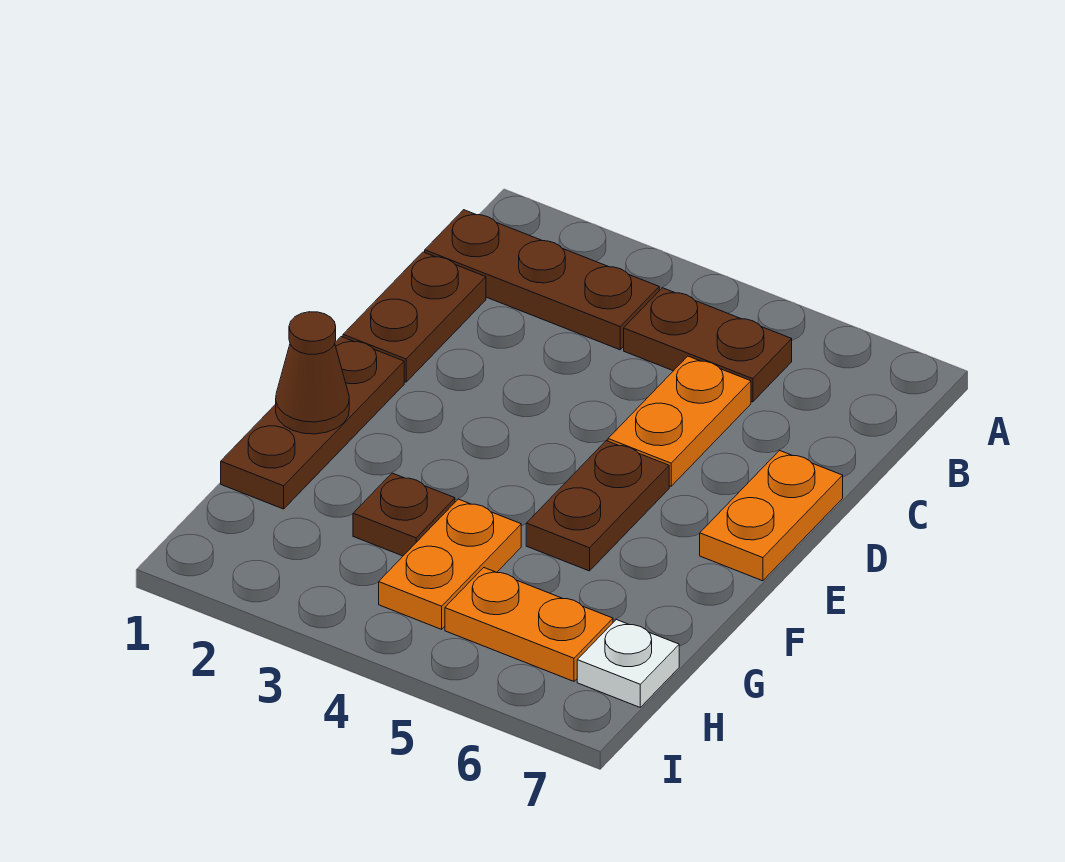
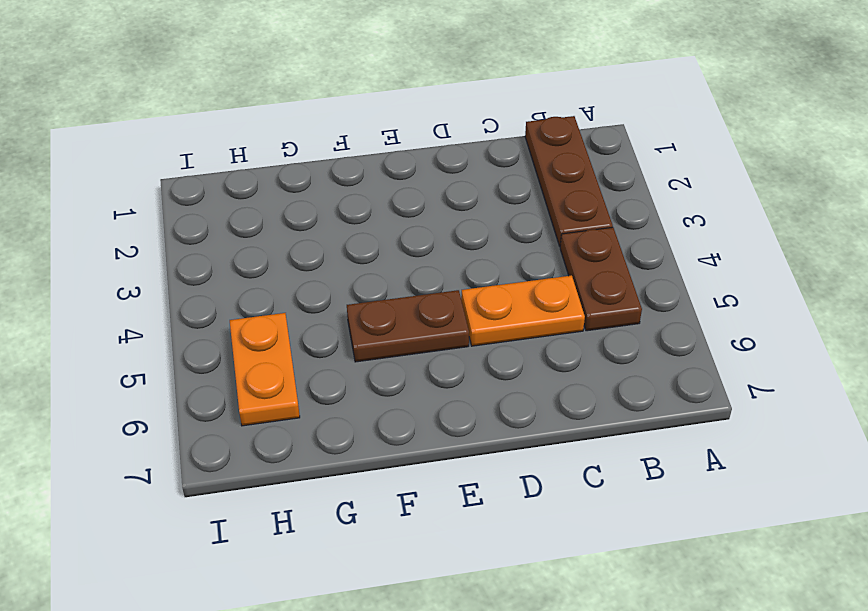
none -> brown plate C1:D1 level 1
none -> orange plate D7:E7 level 1
none -> brown plate E1:G1 level 1

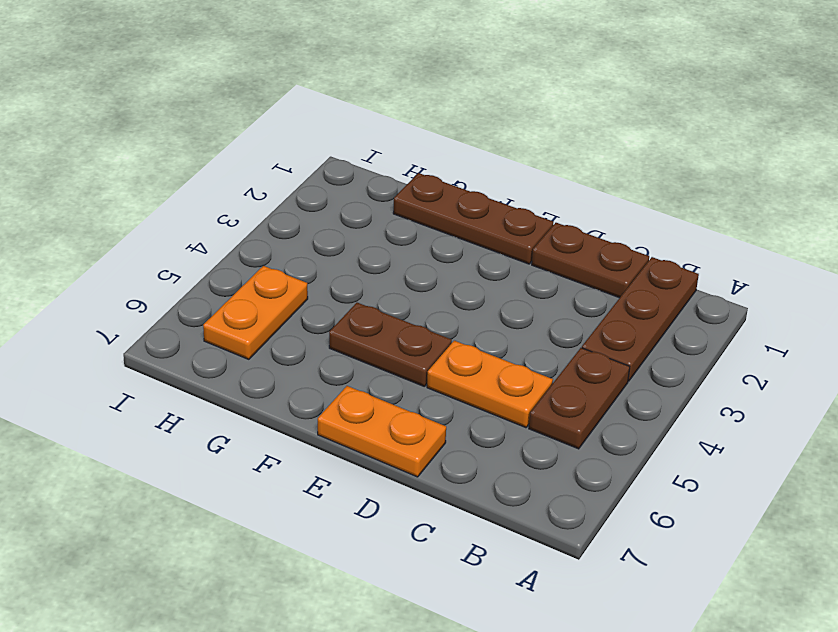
none -> brown plate G3 level 1
none -> orange plate G4:H4 level 1
none -> white plate H7 level 1

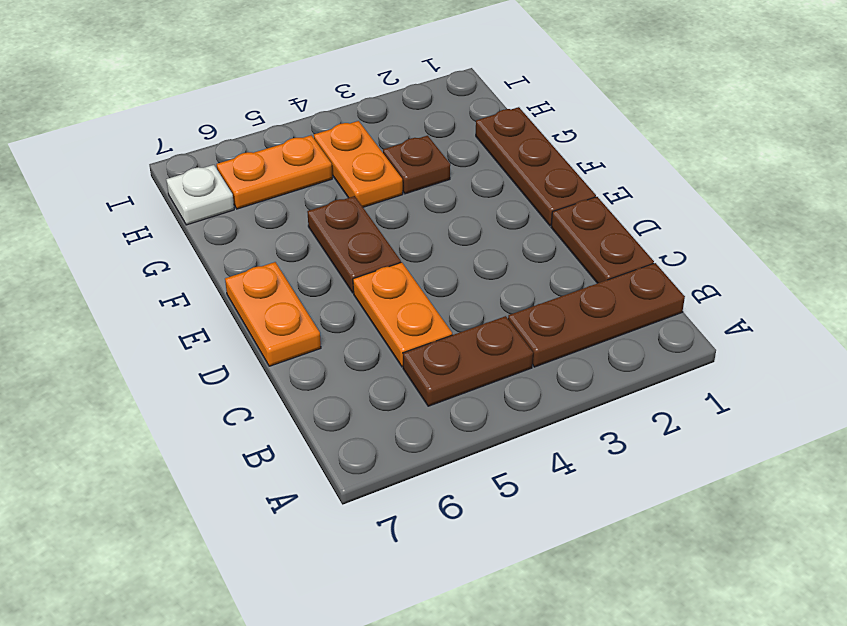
none -> brown cone F1 level 2

